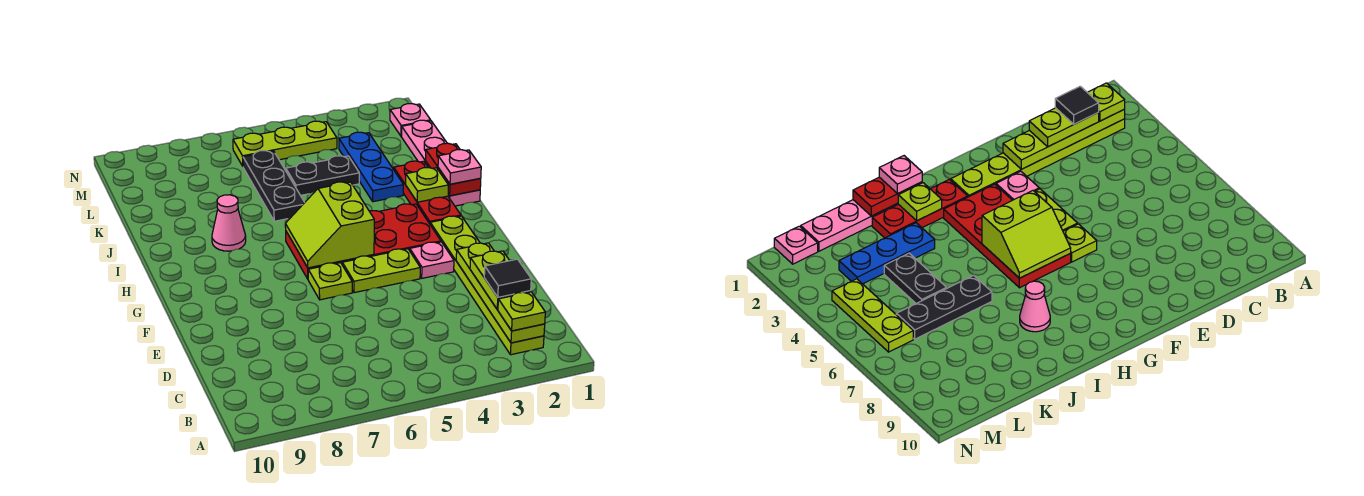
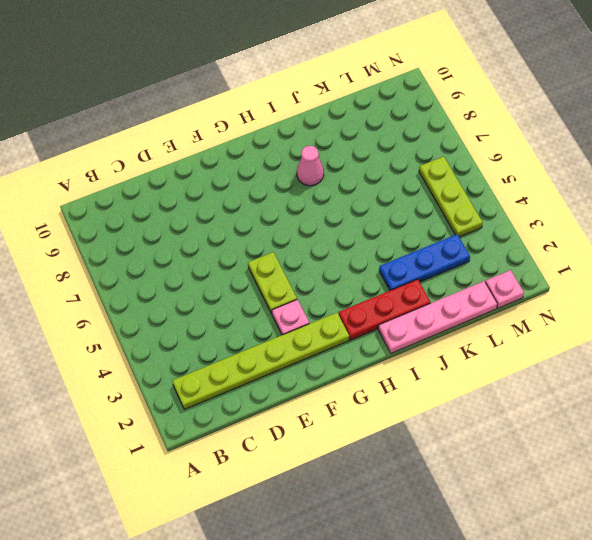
none -> lime plate F6 level 1
none -> red plate G3:H6 level 1
none -> black plate J6:L6 level 1

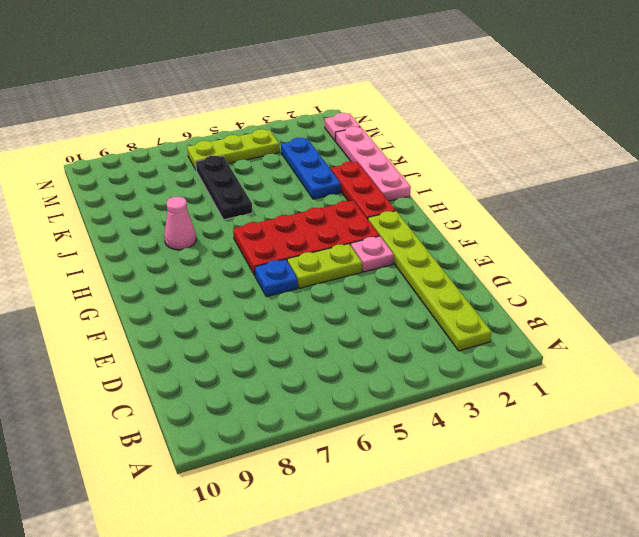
blue plate F6 level 1 -> lime plate F6 level 1
none -> black plate K4:K5 level 1
none -> lime plate B2:E2 level 2
none -> lime slope G5:H6 level 2 top 5

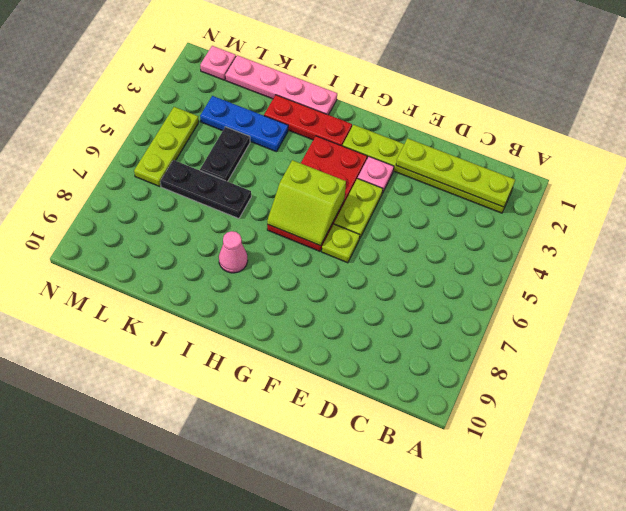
none -> red plate I1:J1 level 2
none -> lime plate I2 level 2
none -> lime plate B2 level 3

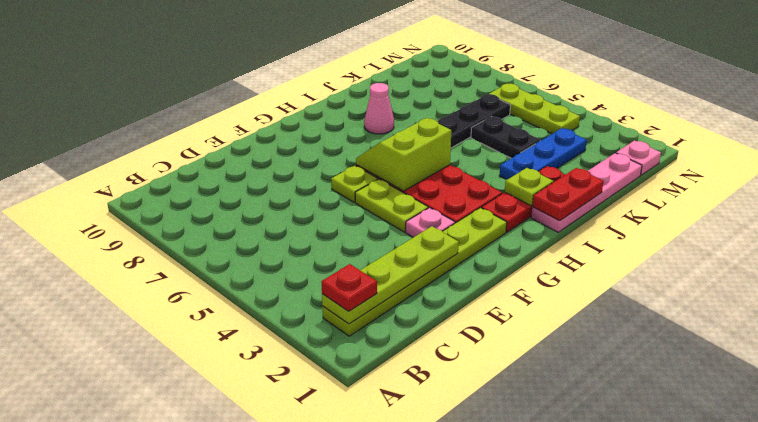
red plate B2 level 3 -> lime plate B2 level 3
none -> lime plate C2:D2 level 3
none -> pink plate I1 level 3
none -> black tile C2 level 4

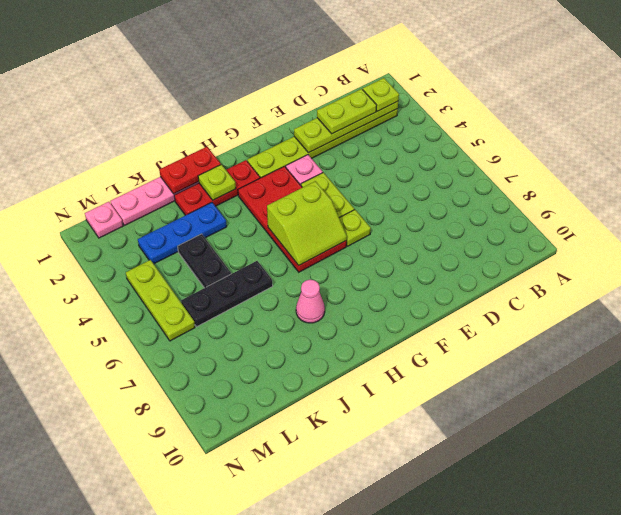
none -> pink plate I1 level 3
none -> black tile C2 level 4

